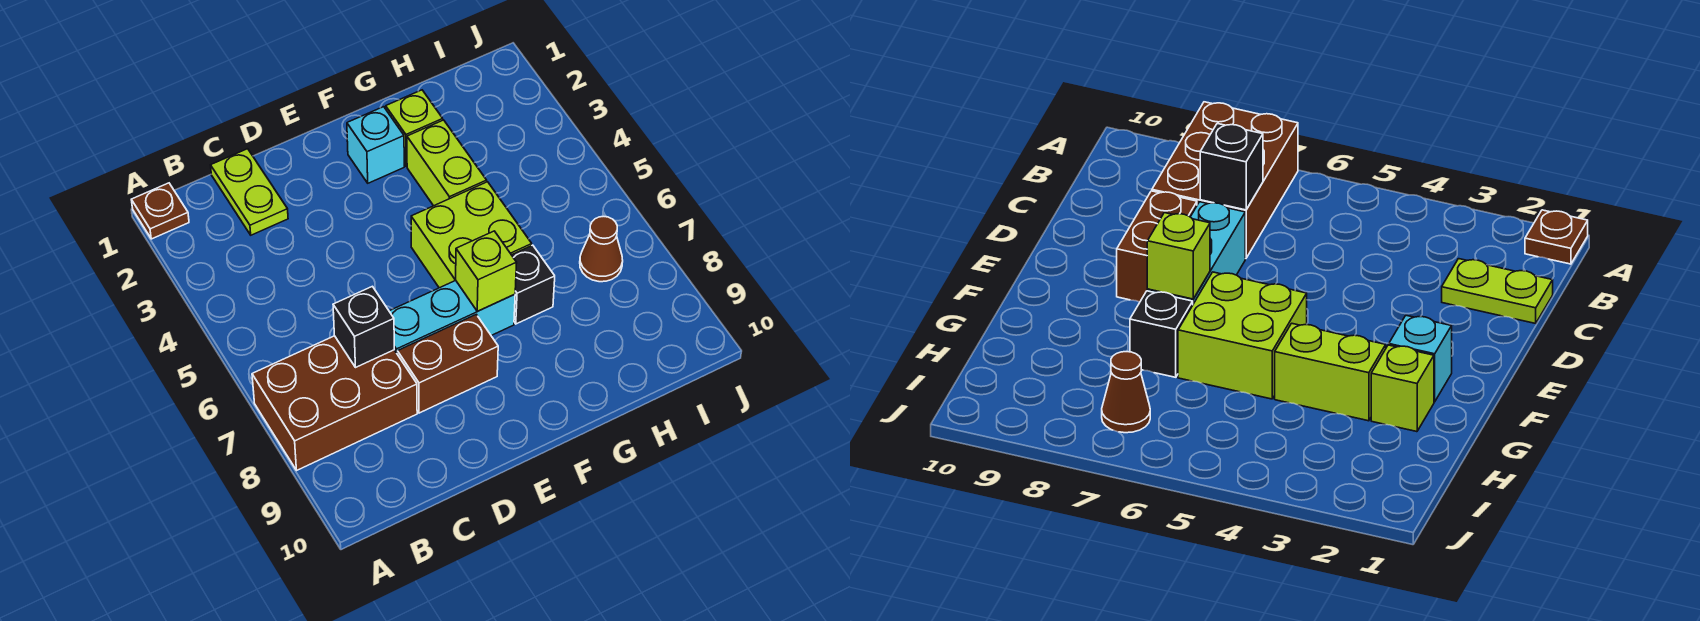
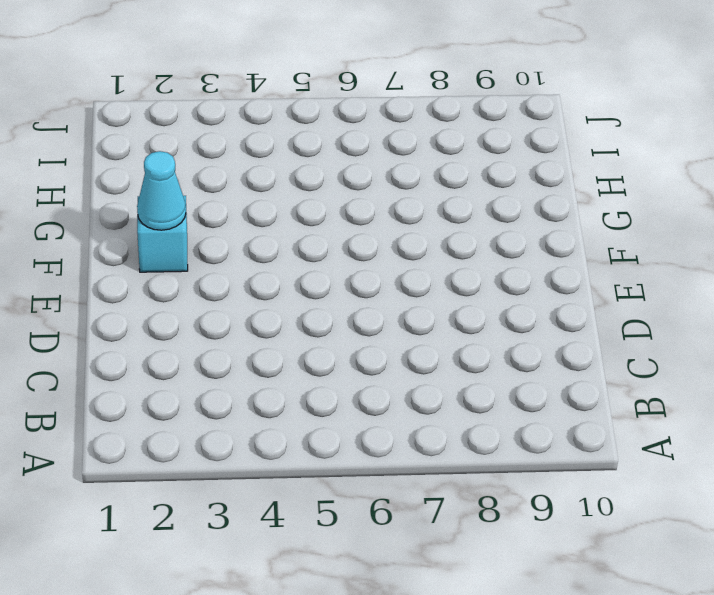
cyan cone F2 level 2 -> none
none -> brown plate A1 level 1
none -> brown brick A7:C8 level 1
none -> lime plate C1:C2 level 1

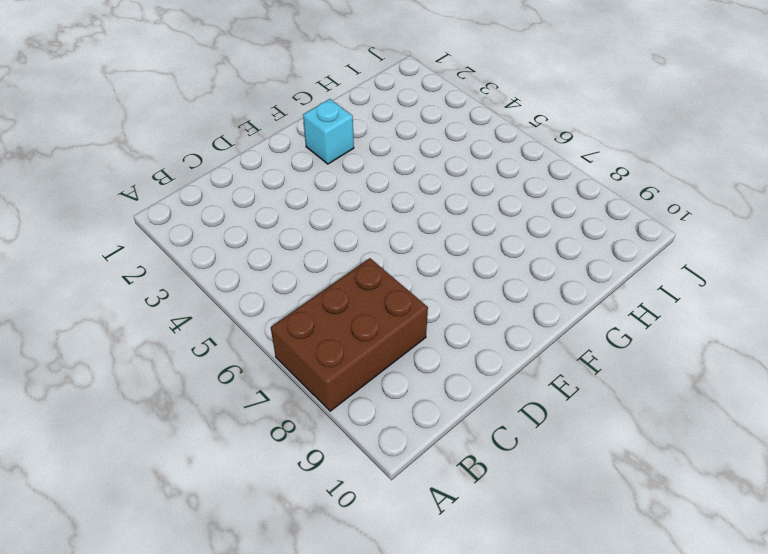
none -> brown plate A1 level 1
none -> lime plate C1:C2 level 1
none -> cyan brick D7:F7 level 1

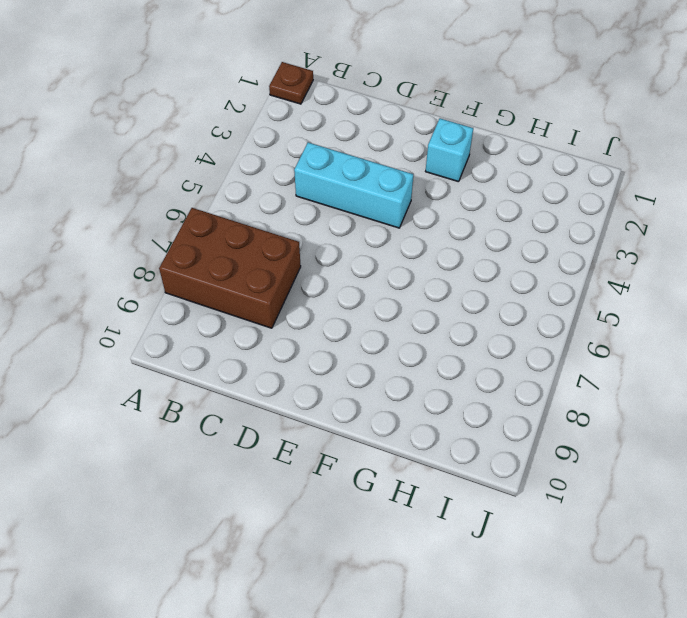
cyan brick C4:E4 level 1 -> cyan brick D7:F7 level 1
none -> lime plate C1:C2 level 1
none -> brown brick D8:E8 level 1
none -> lime brick F5:G6 level 1

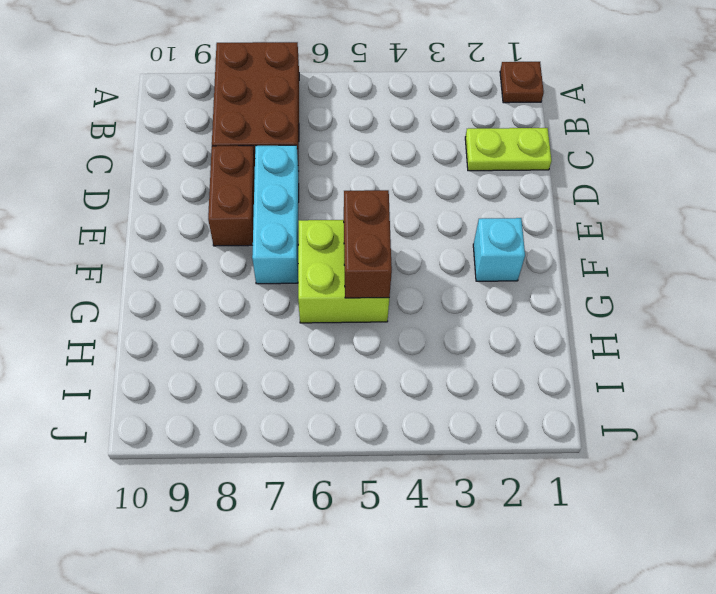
brown brick F5:G5 level 2 -> none
none -> lime brick G2 level 1
none -> lime brick G3:G4 level 1
none -> black brick G7 level 1

